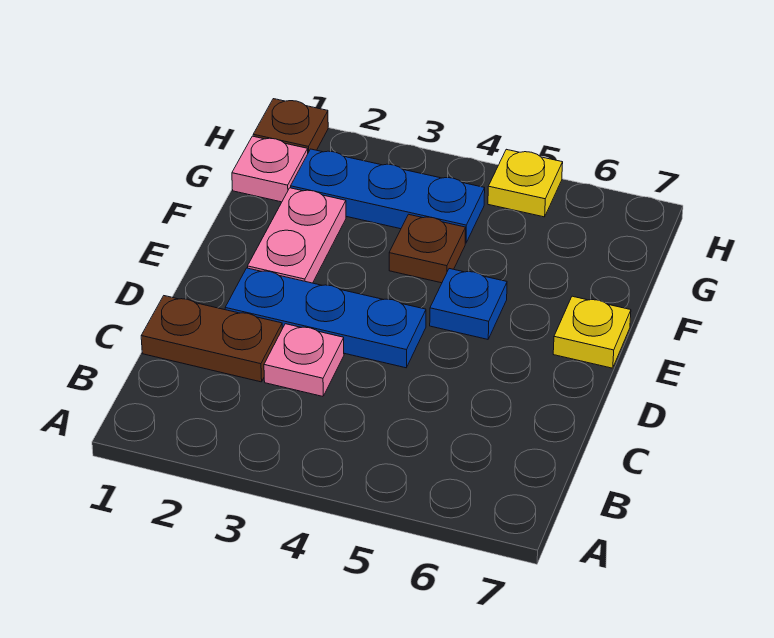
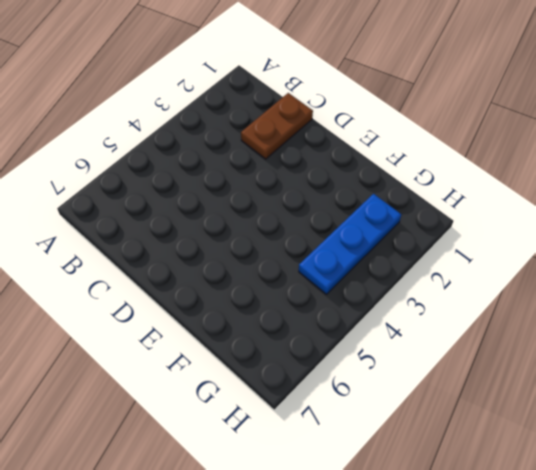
none -> pink plate C3 level 1
none -> blue plate D2:D4 level 1

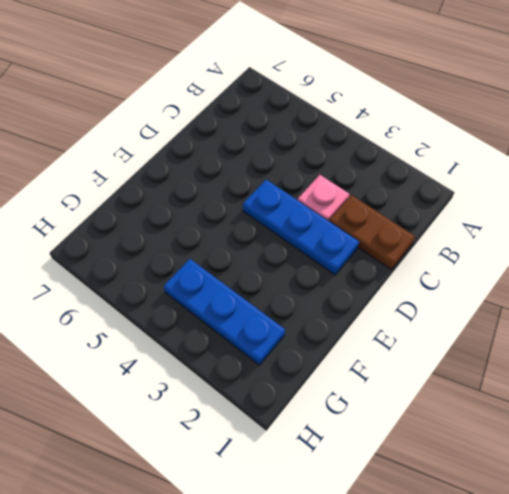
none -> pink plate E2:F2 level 1
none -> blue plate E5 level 1

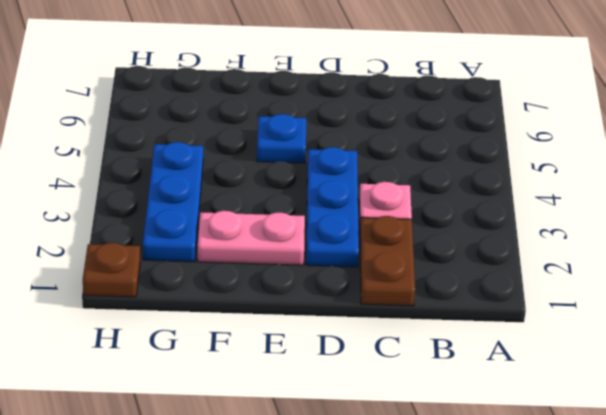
none -> yellow plate E7 level 1
none -> brown plate F4 level 1

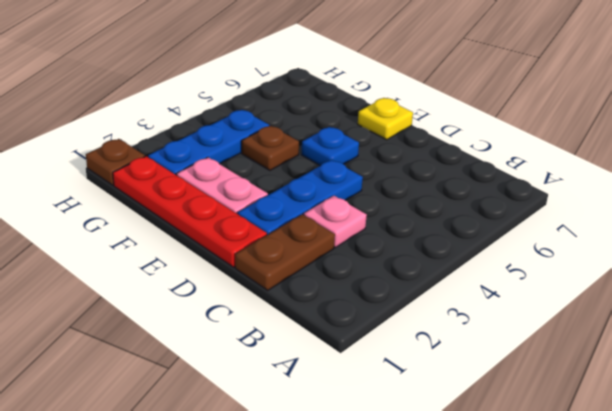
red plate D1:G1 level 1 -> pink plate G1 level 1
none -> yellow plate H5 level 1

